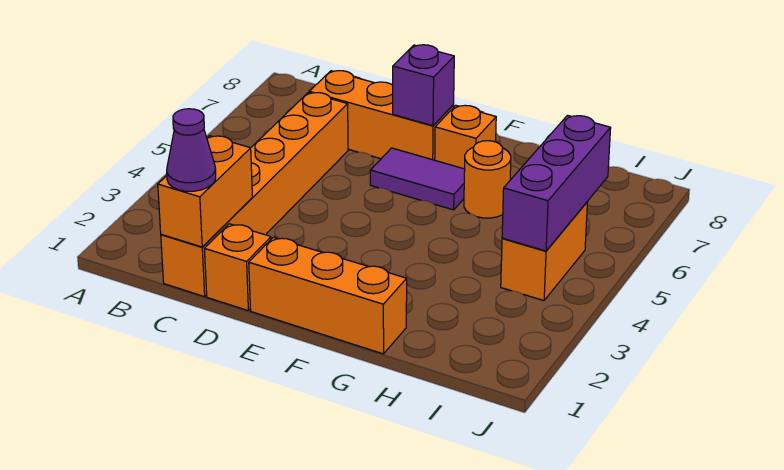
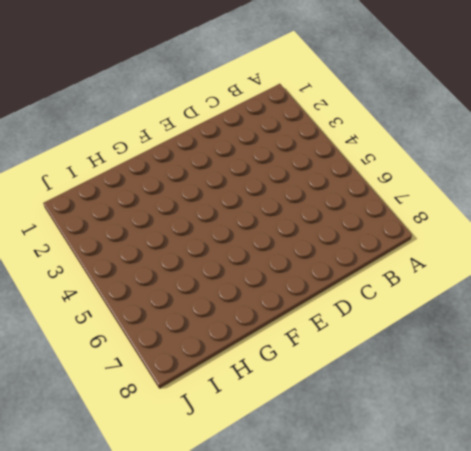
none -> orange brick C1:C6 level 1
none -> orange brick C7:E7 level 1
none -> orange brick D1 level 1

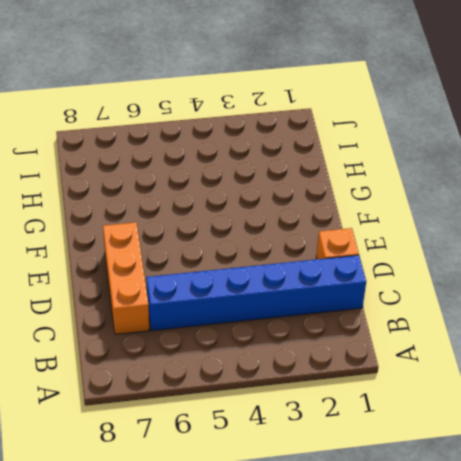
blue brick C1:C6 level 1 -> orange brick C1:C6 level 1
none -> orange brick E1:G1 level 1
none -> purple tile E6:F6 level 1
none -> orange brick F7 level 1

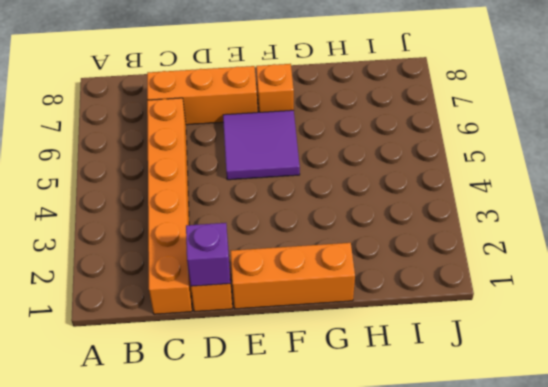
purple brick D1 level 2 -> purple brick E7 level 2
purple tile E5:F6 level 1 -> purple tile E6:F6 level 1
none -> orange round brick G6 level 1
none -> orange brick I4:I5 level 1
none -> orange brick C1:C2 level 2

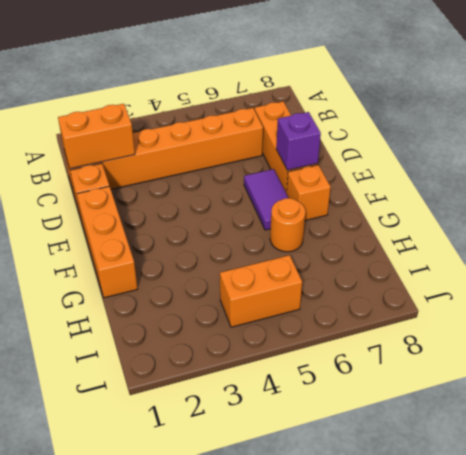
none -> purple brick I4:I6 level 2
none -> purple cone C1 level 3

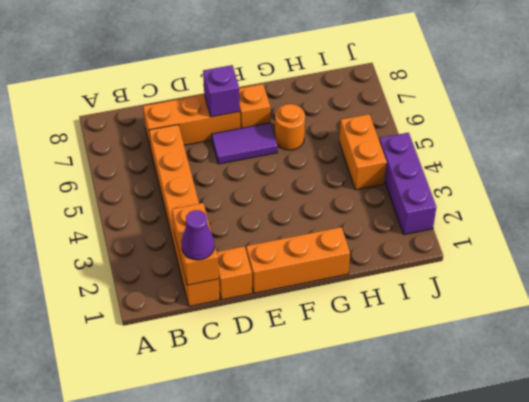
purple brick J2:J4 level 1 -> purple brick I4:I6 level 2

